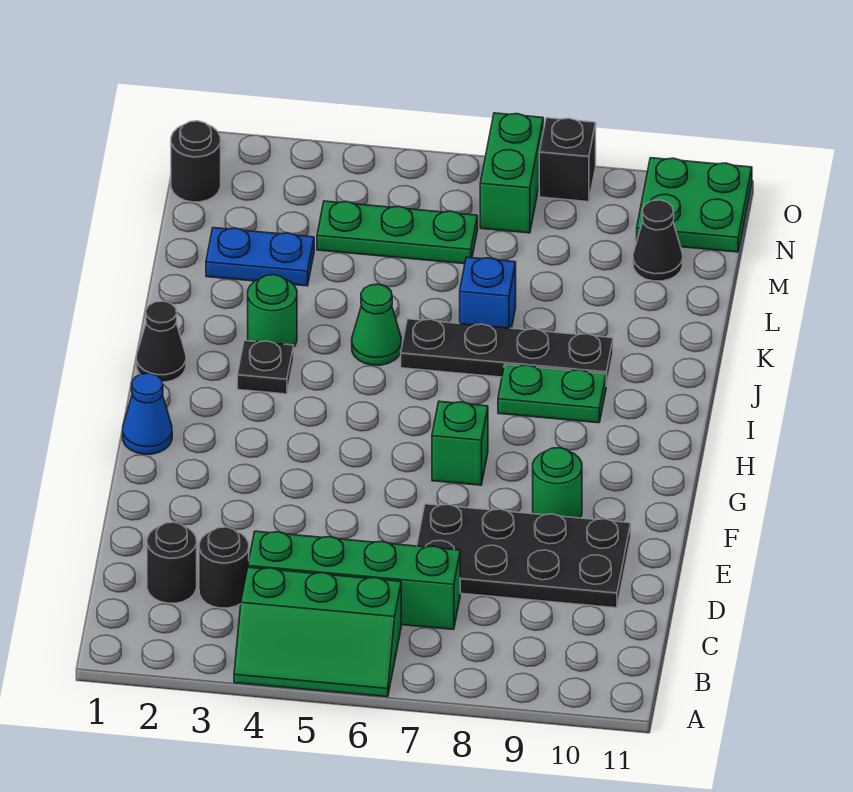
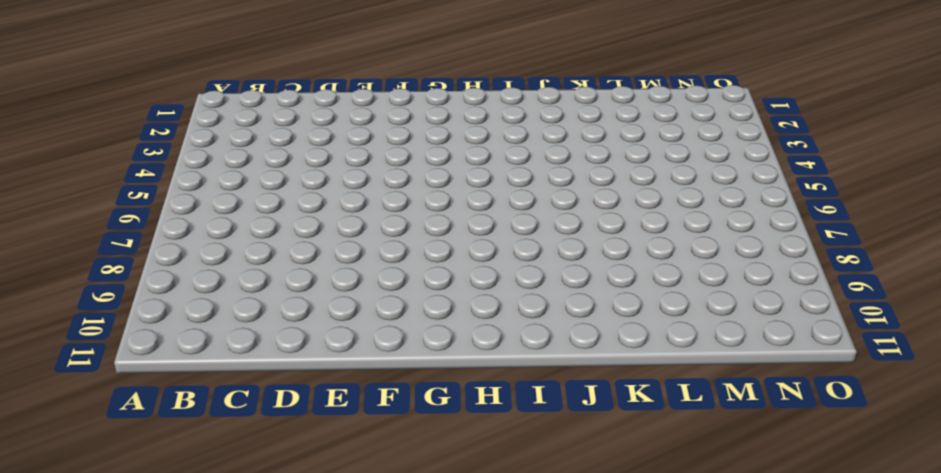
none -> green slope A4:B6 level 1 top B
none -> black round brick C2 level 1
none -> black round brick C3 level 1

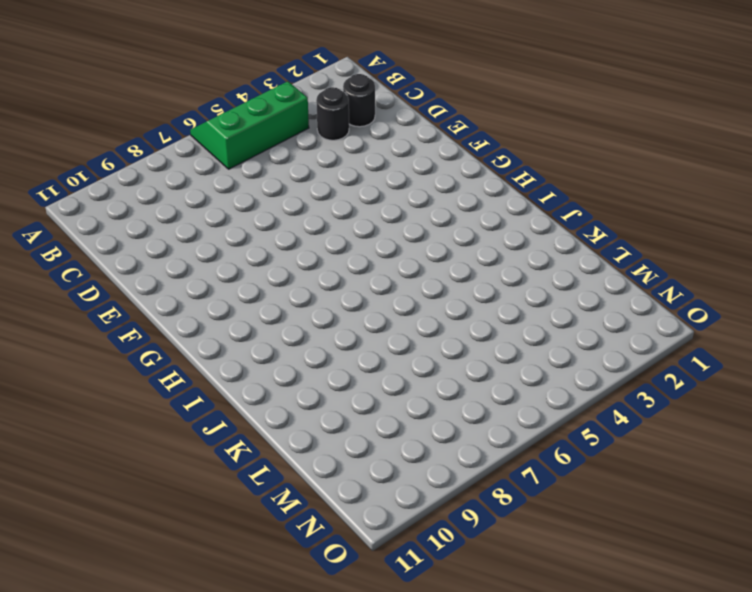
none -> green brick C4:C7 level 1
none -> black plate D7:E10 level 1
none -> green round brick F9 level 1

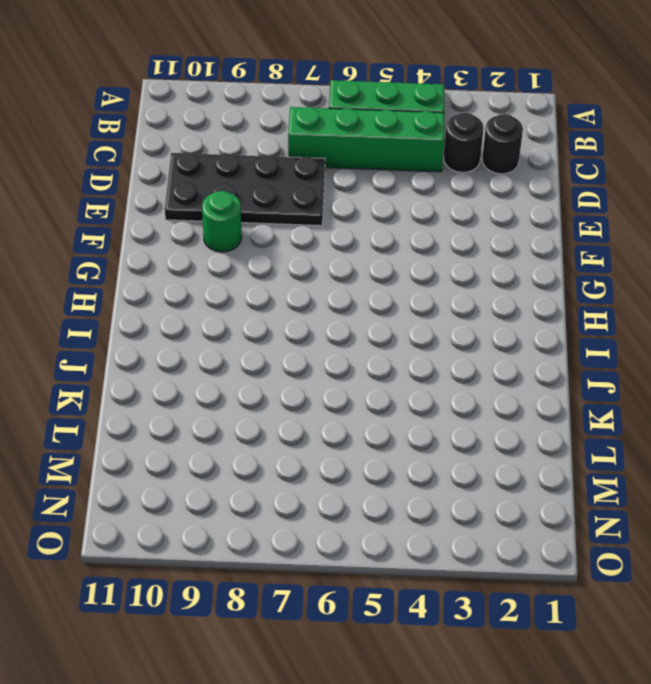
none -> blue cone G1 level 1
none -> green brick G7 level 1
none -> black cone I1 level 1

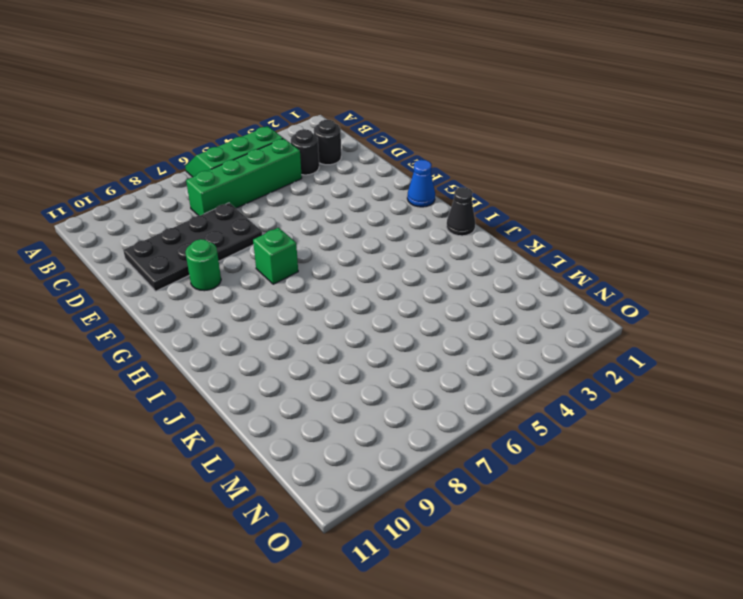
none -> black plate I3 level 1
none -> green plate I8:I9 level 1
none -> green round brick J3 level 1

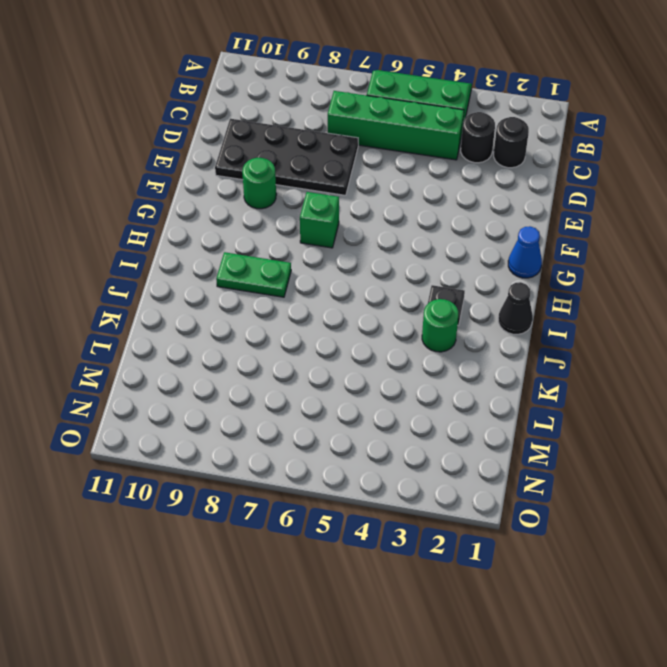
none -> green cone J5 level 1
none -> black plate J6:J9 level 1
none -> blue brick K7 level 1

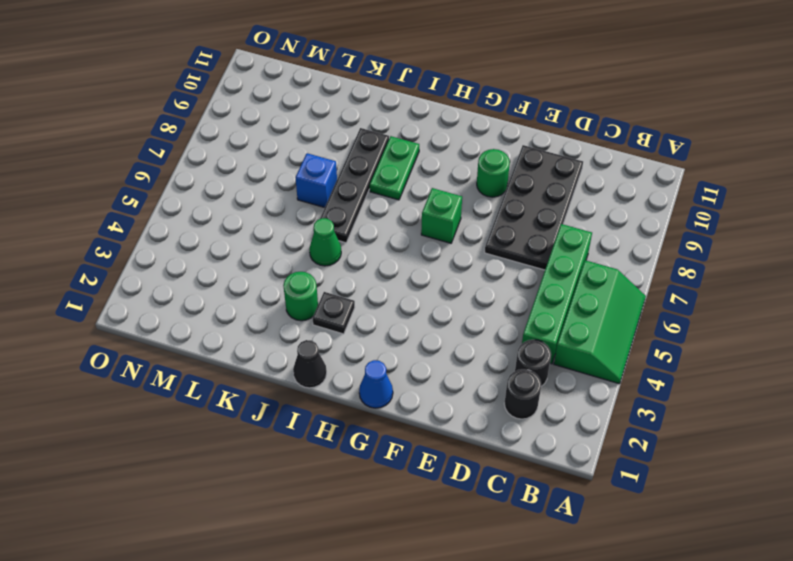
none -> blue plate L2:L3 level 1
none -> green plate M4:M6 level 1
none -> black cone M10 level 1

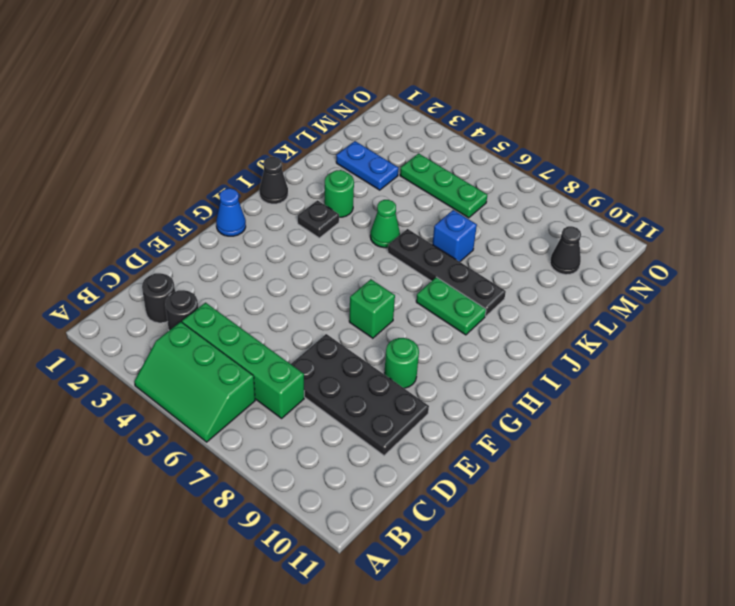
none -> black round brick N1 level 1
none -> green brick N7:O7 level 1
none -> green plate N10:O11 level 1

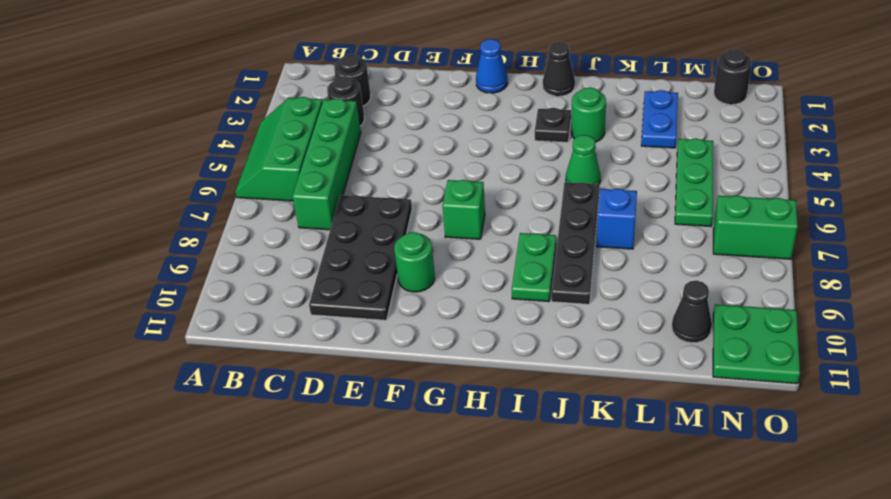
none -> black brick O8 level 1

